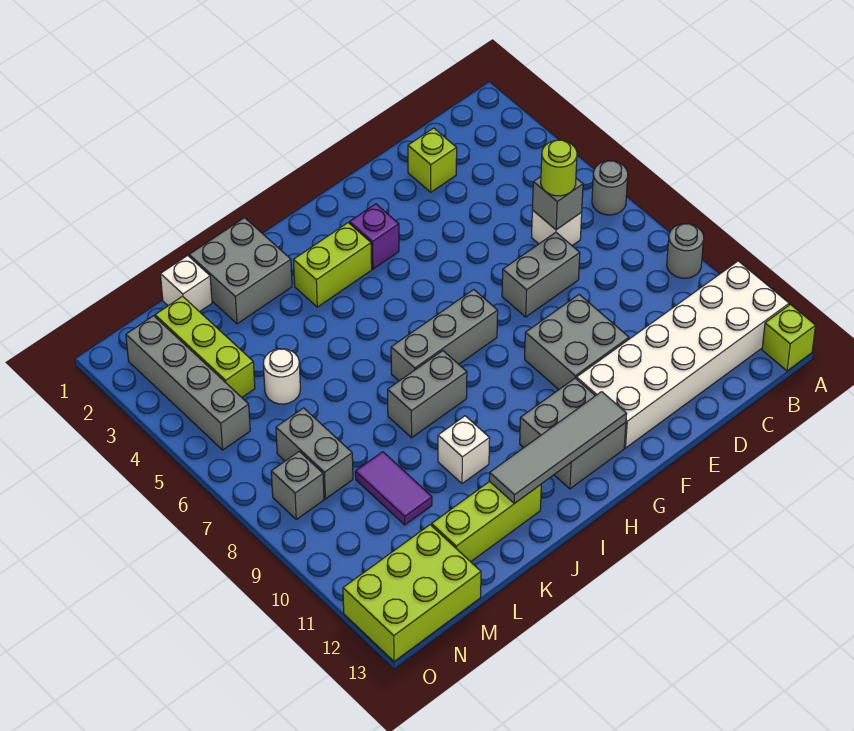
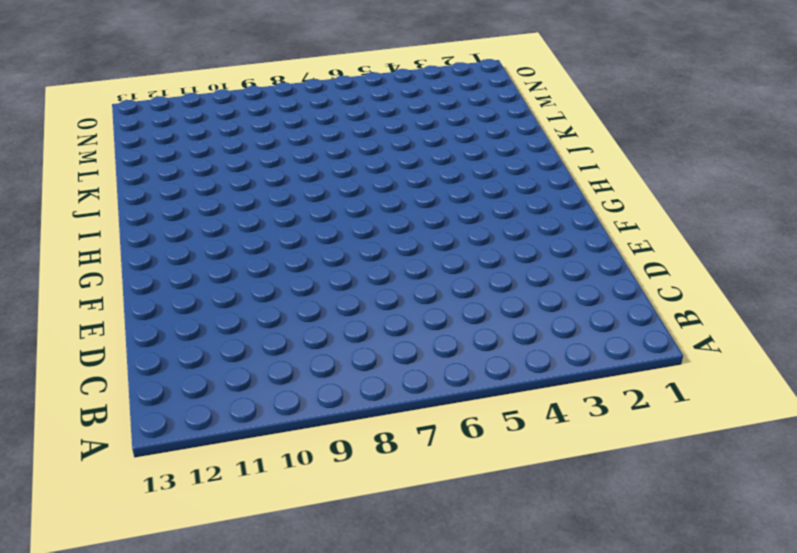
none -> grey round brick A6 level 1
none -> grey round brick A9 level 1
none -> white brick A11:F12 level 1

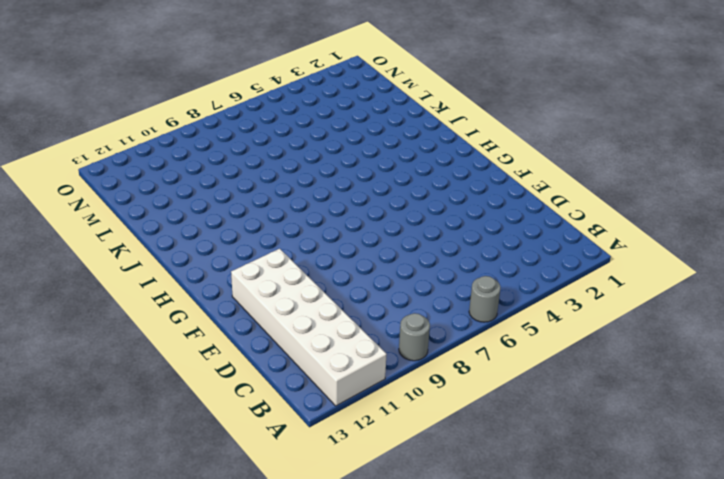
none -> lime brick A13 level 1
none -> white brick C6 level 1
none -> lime brick D2 level 1

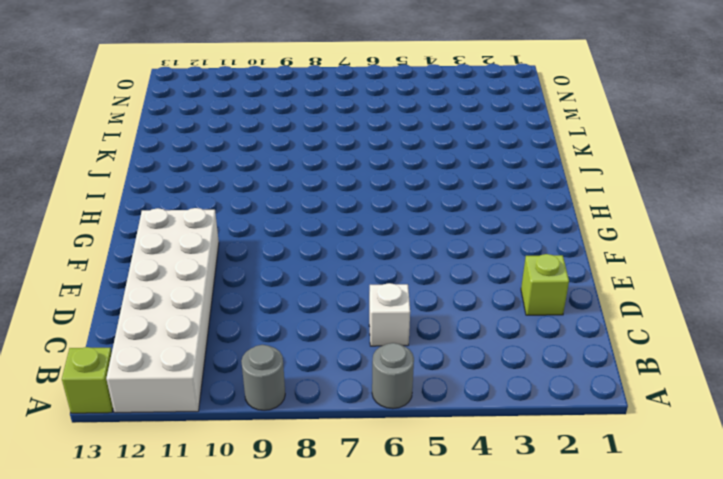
none -> grey brick D7:E7 level 1
none -> grey brick E9:F10 level 1
none -> purple brick G3 level 1

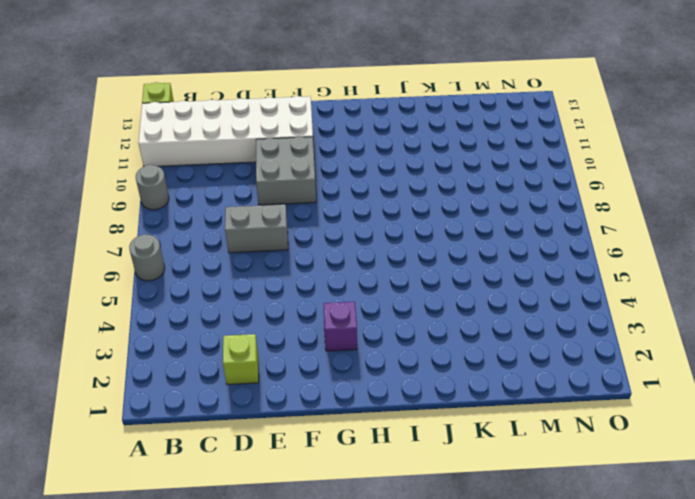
none -> white brick C6 level 1
none -> grey brick G7:I7 level 1
none -> grey brick G11:H12 level 1

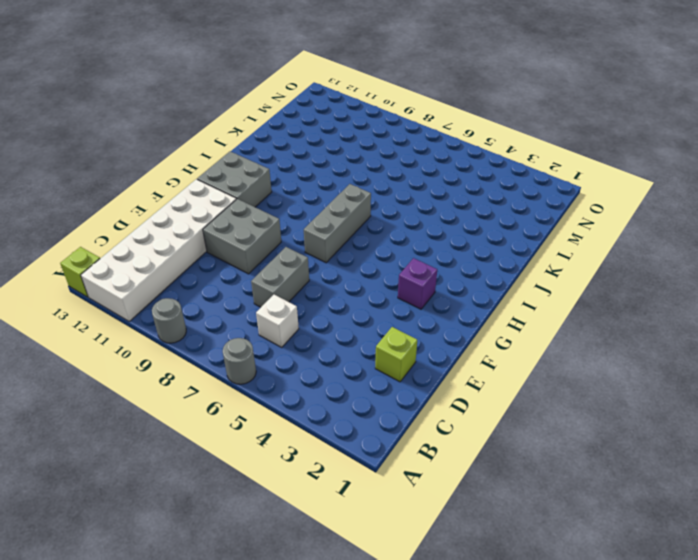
none -> lime brick H3:I3 level 1
none -> grey brick I8:J8 level 1
none -> grey brick J1:K2 level 1

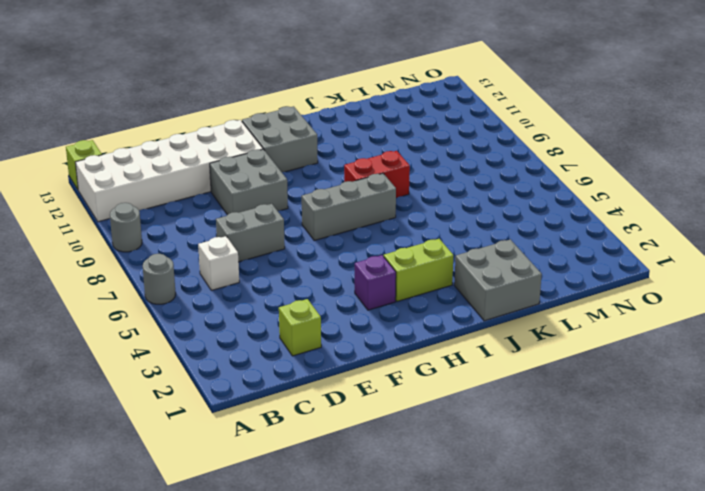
red brick I8:J8 level 1 -> grey brick I8:J8 level 1
none -> white brick J10 level 1
none -> lime brick J12:L12 level 1
none -> white brick L1 level 1

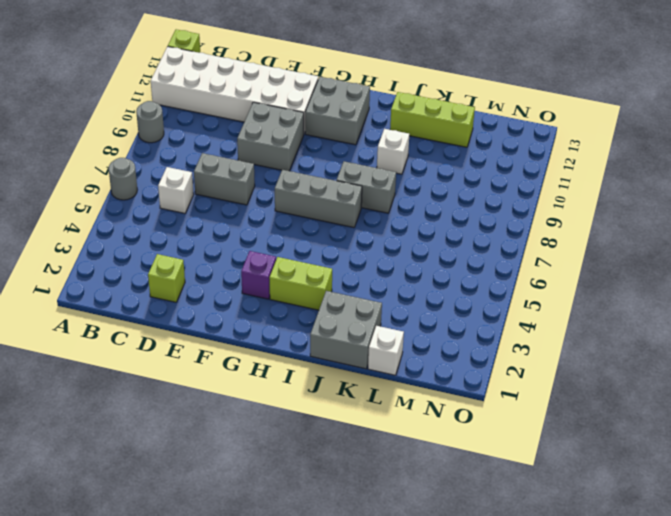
none -> white round brick L5 level 1
none -> purple tile L9:L10 level 1
none -> lime brick M2:M4 level 1

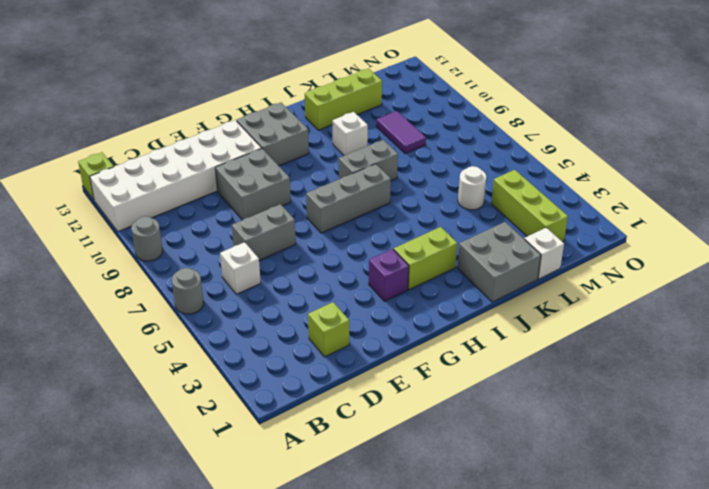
none -> grey brick M7:M8 level 1
none -> lime brick M12:O13 level 1
none -> grey brick N2:N5 level 1

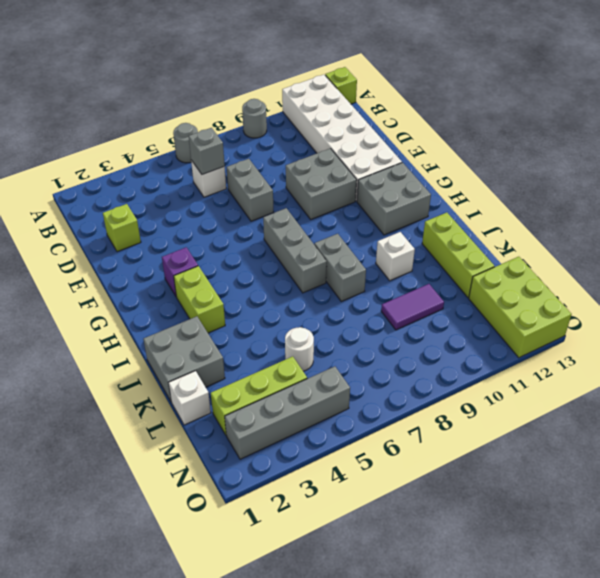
none -> grey brick M7:M8 level 1
none -> grey brick N8 level 1
none -> grey tile G12:J12 level 2

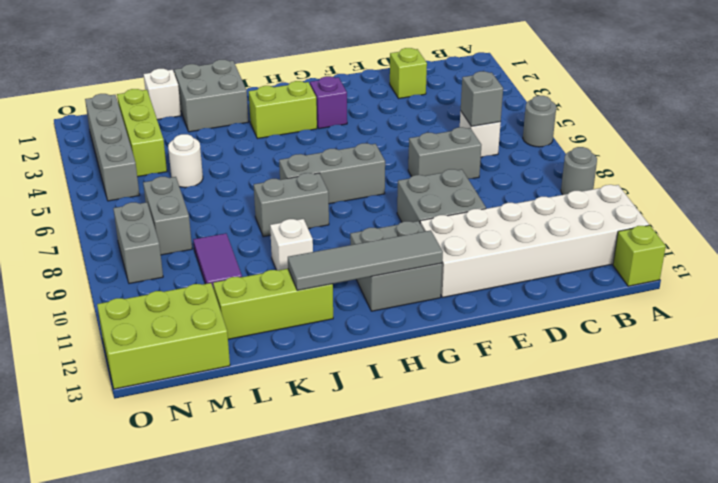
grey brick N8:N9 level 1 -> grey brick N8 level 1
none -> lime round brick C6 level 3

